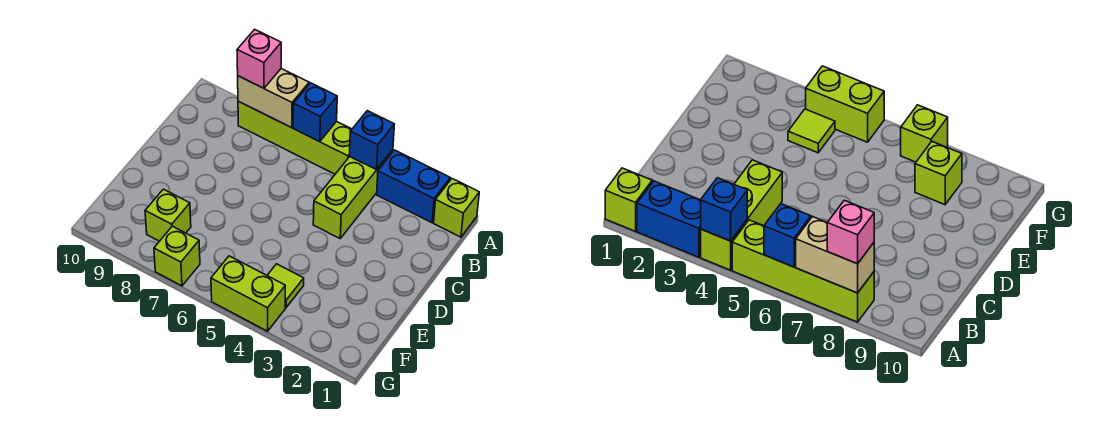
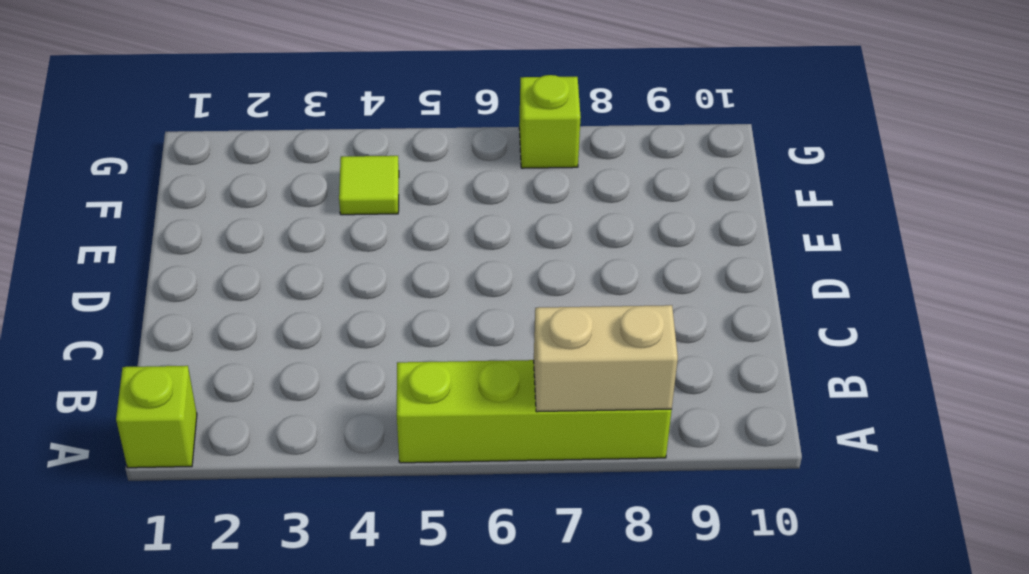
none -> blue brick A2:A3 level 1
none -> lime brick A4:C4 level 1
none -> lime brick F8 level 1

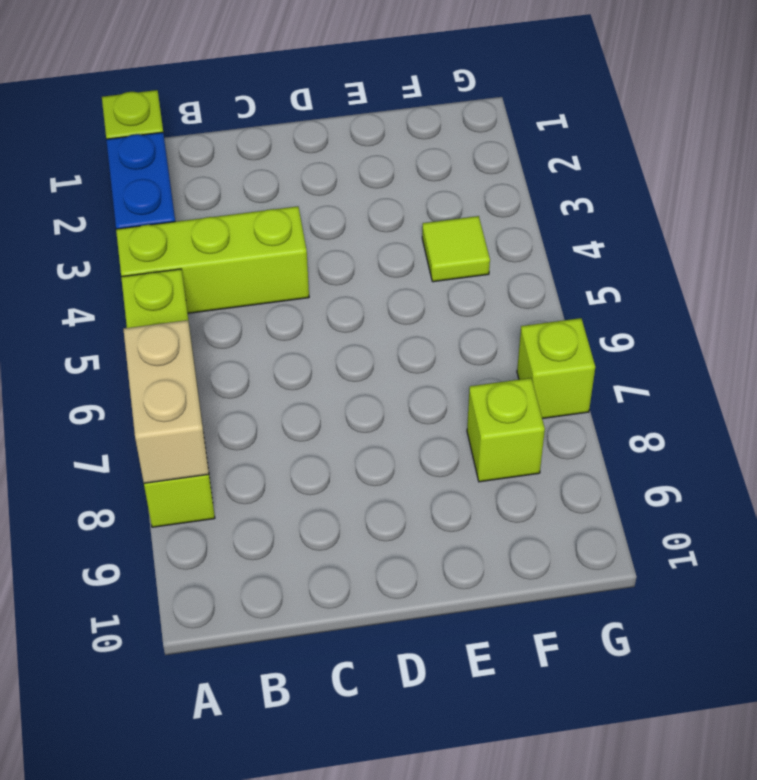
none -> lime brick G4:G5 level 1
none -> blue brick A4 level 2
none -> blue brick A6 level 2

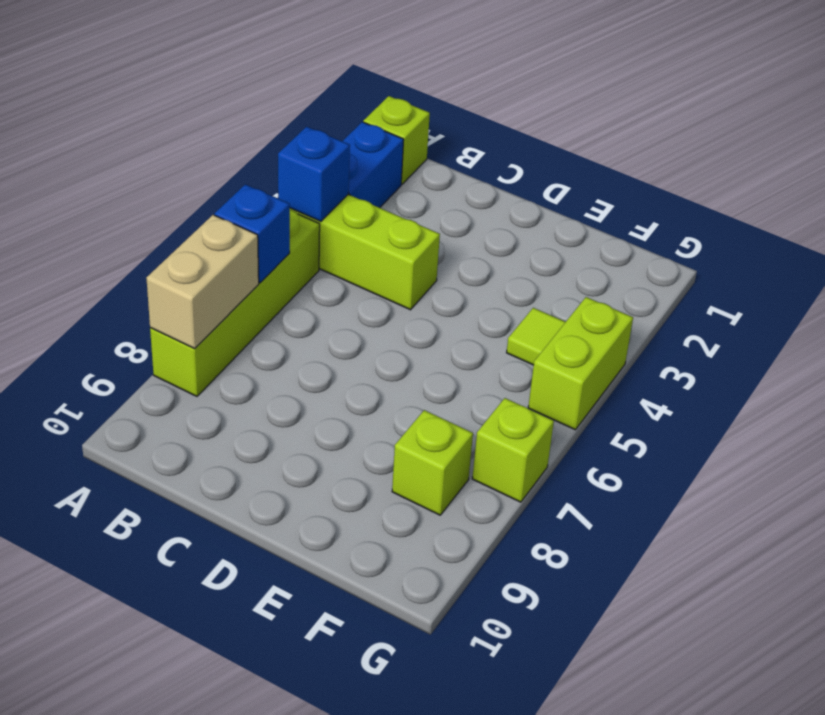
none -> pink brick A8 level 3

